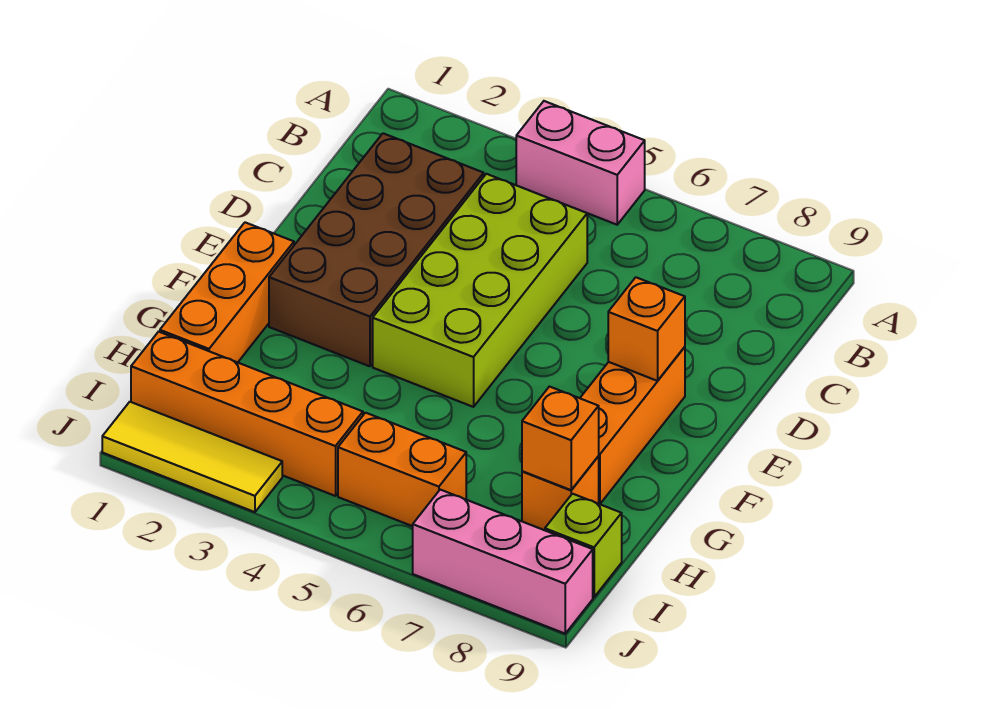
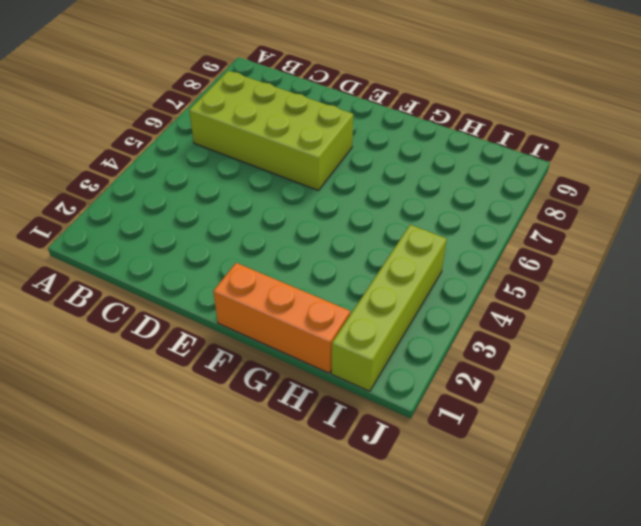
lime brick B6:E7 level 1 -> lime brick C4:F5 level 1
lime brick I1:I4 level 1 -> orange brick I1:I4 level 1
none -> pink brick A4:A5 level 1
none -> brown brick C2:F3 level 1
none -> orange brick E8:G8 level 1

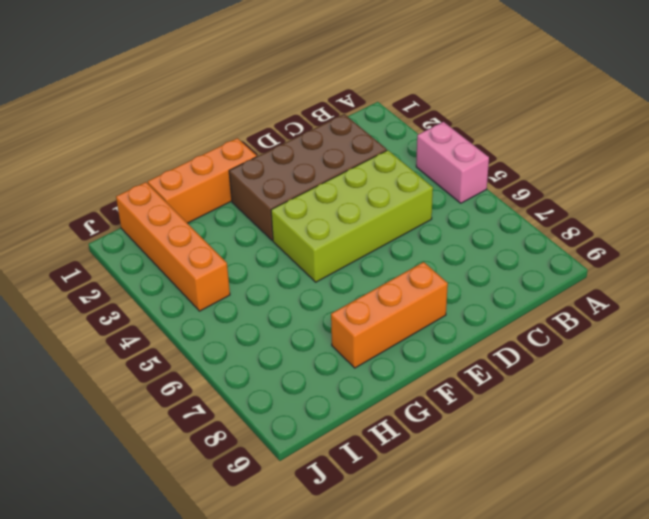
none -> orange brick H8 level 1
none -> orange brick I5:I6 level 1
none -> lime brick I9 level 1

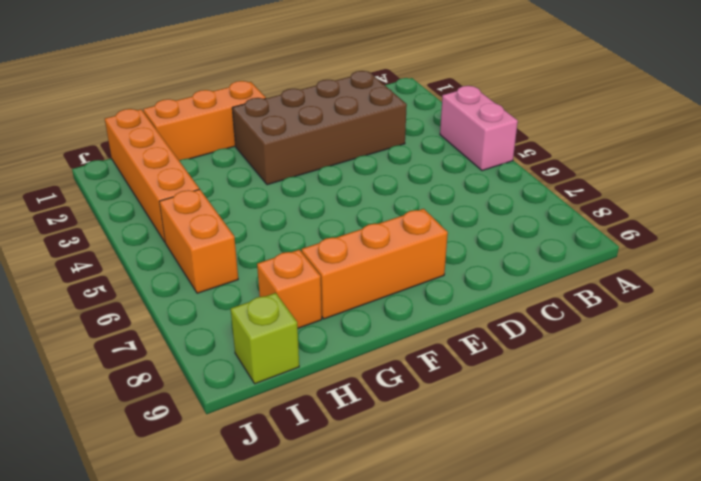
none -> lime brick C4:F5 level 1
none -> yellow tile J1:J3 level 1
none -> pink brick J7:J9 level 1

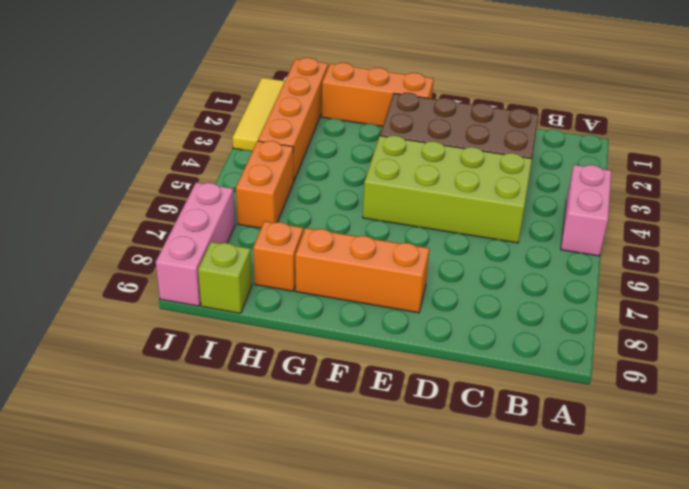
none -> orange brick E8 level 2
none -> orange brick H8 level 2

